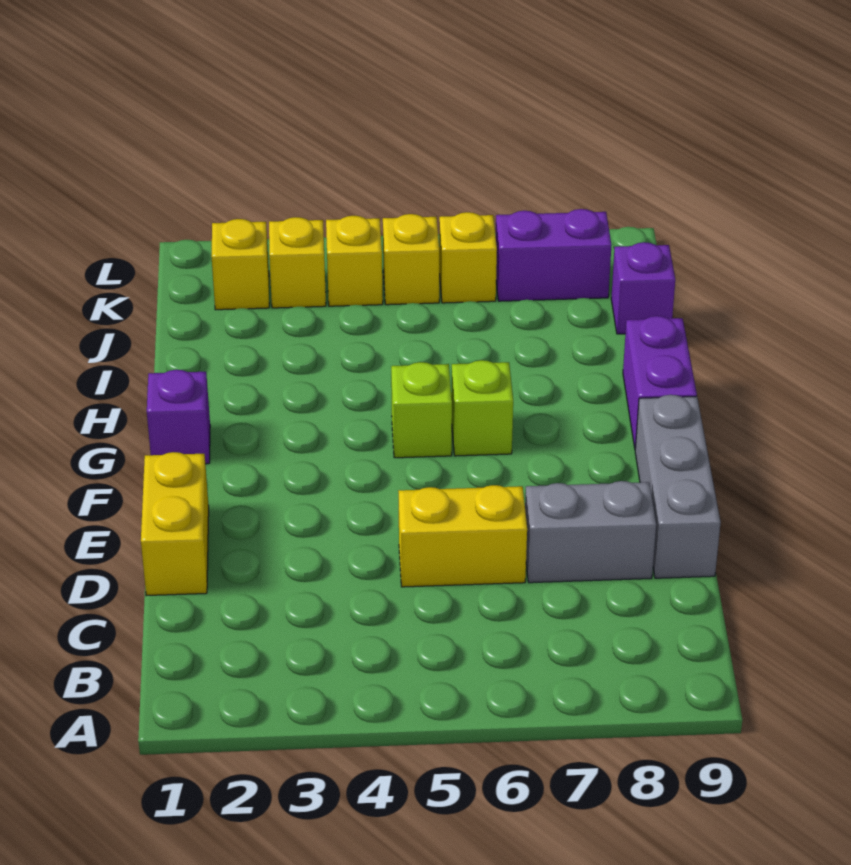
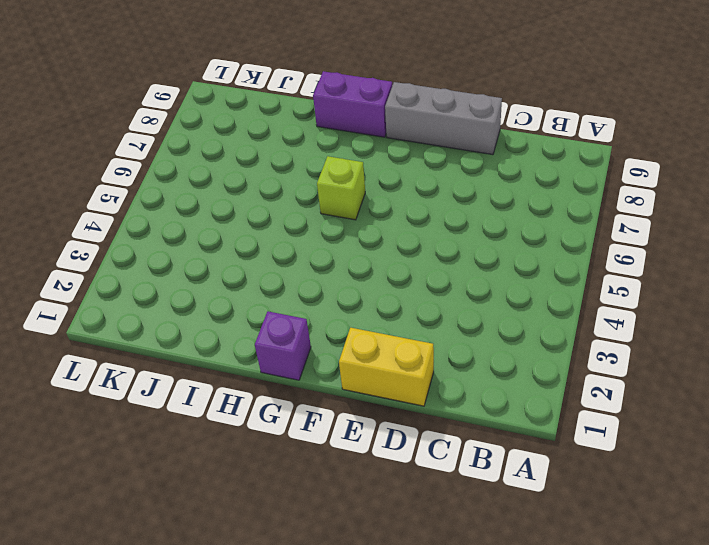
none -> yellow brick D5:D6 level 1
none -> grey brick D7:D8 level 1
none -> lime brick G5 level 1

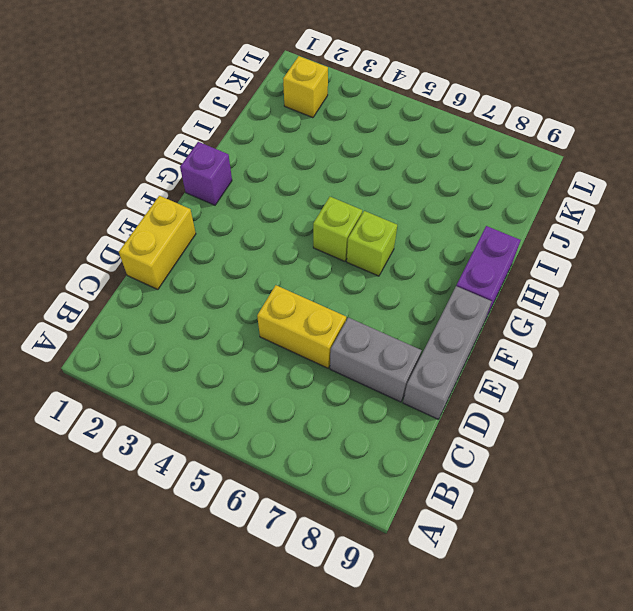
none -> purple brick J9 level 1
none -> yellow brick K3 level 1
none -> yellow brick K4 level 1

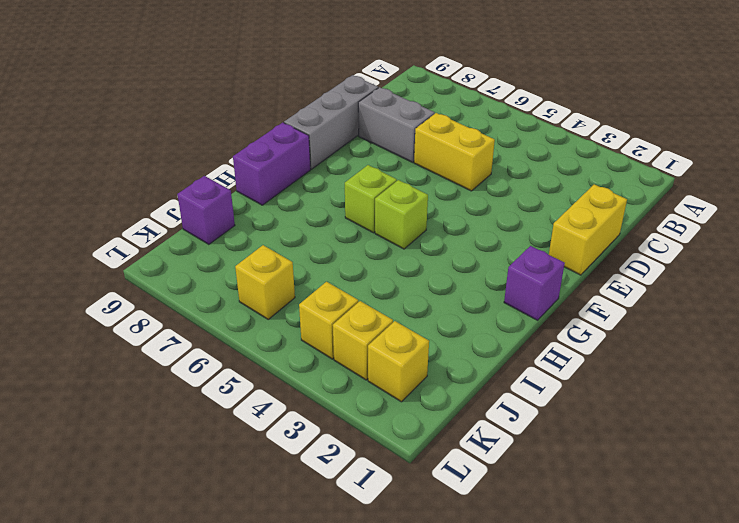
none -> yellow brick K5 level 1
none -> purple brick K7:K8 level 1

